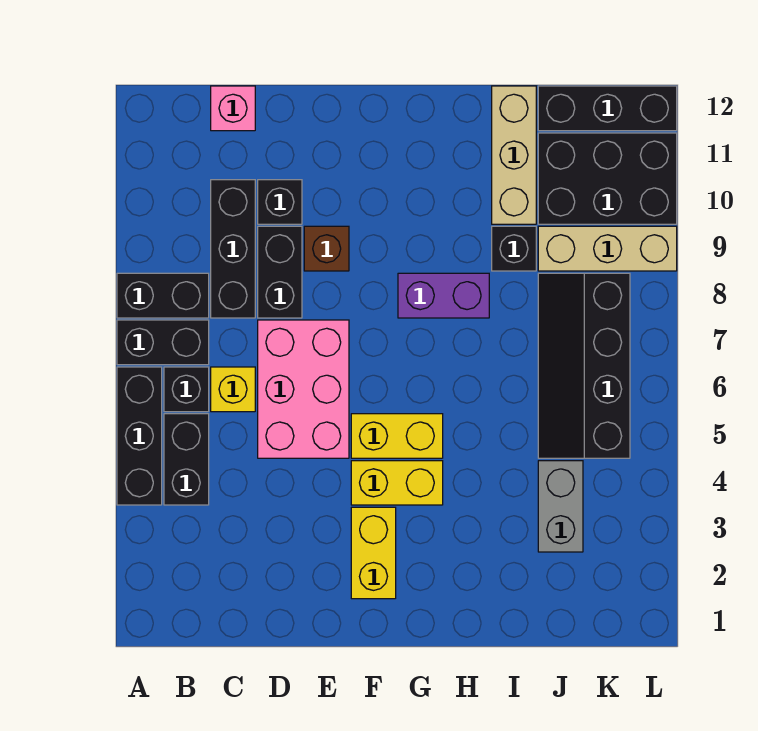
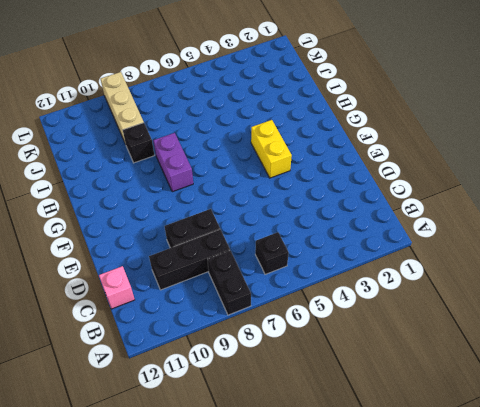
none -> black brick A4:A6 level 1
none -> black brick A7:B7 level 1
none -> black brick B4:B5 level 1

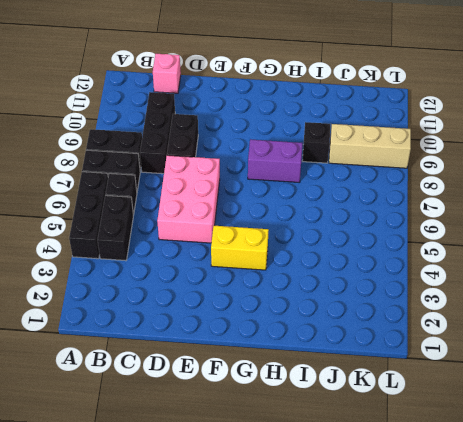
none -> yellow brick C6 level 1
none -> black brick D10 level 1
none -> brown brick E9 level 1

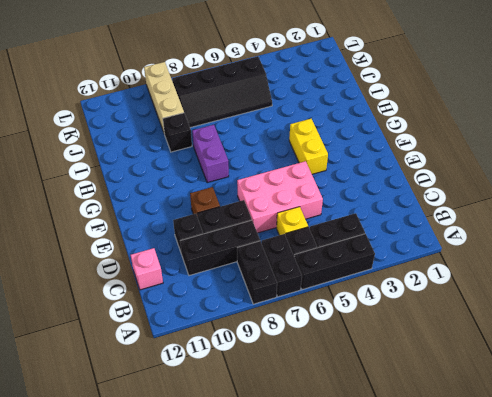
none -> yellow brick F2:F3 level 1
none -> yellow brick F5:G5 level 1
none -> tan brick I10:I12 level 1

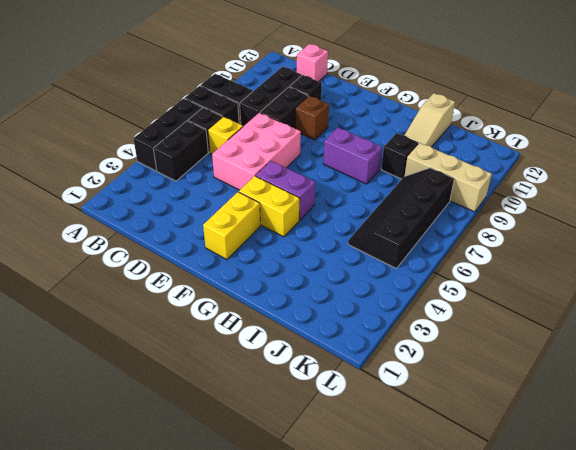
purple brick F5:G5 level 1 -> yellow brick F5:G5 level 1
tan slope I10:I12 level 1 top 12 -> tan brick I10:I12 level 1
none -> grey brick J3:J4 level 1
none -> black brick J10:L11 level 1
none -> black brick J12:L12 level 1

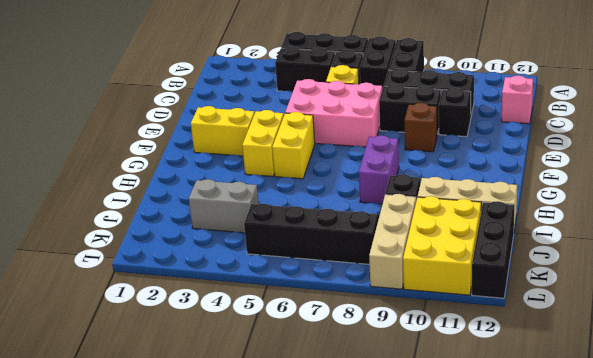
yellow brick J10:L11 level 1 -> black brick J10:L11 level 1

